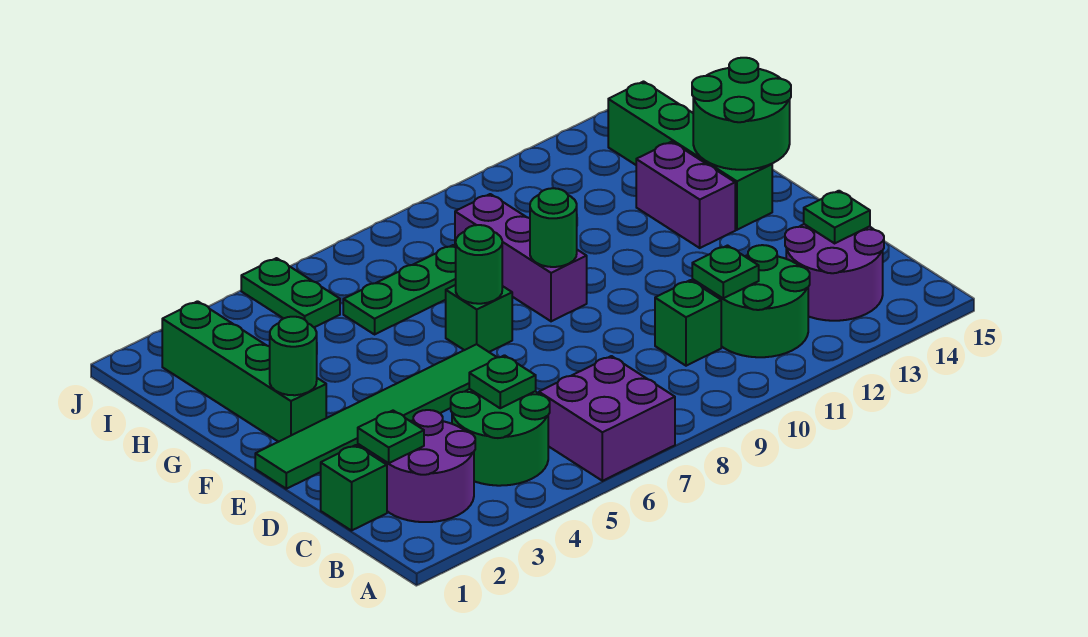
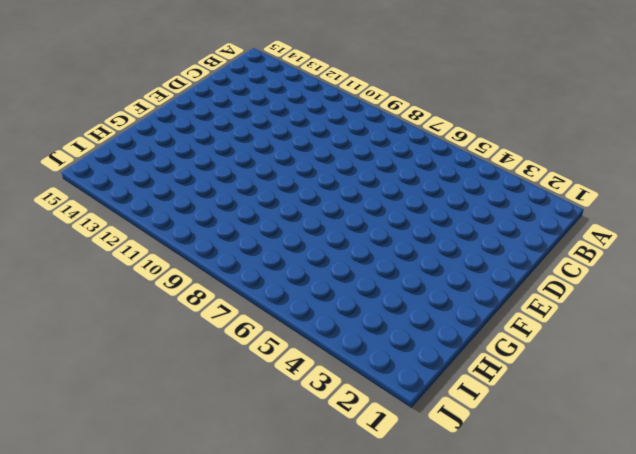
none -> purple brick A6:B7 level 1
none -> purple round brick B2:C3 level 1
none -> green round brick B4:C5 level 1

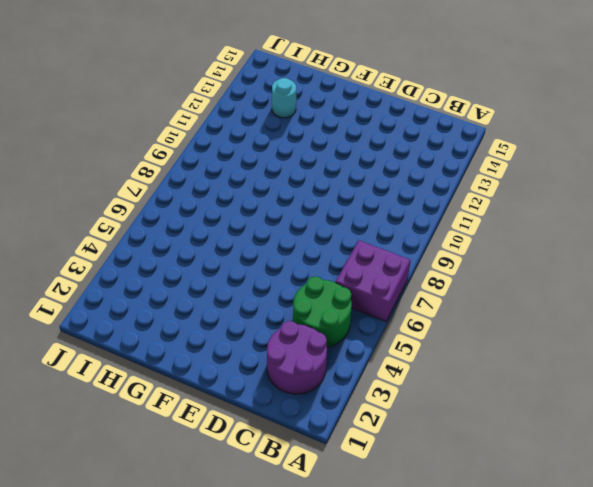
cyan round brick H13 level 1 -> none
none -> green round brick B11:C12 level 1
none -> purple round brick B13:C14 level 1
none -> green brick C1 level 1

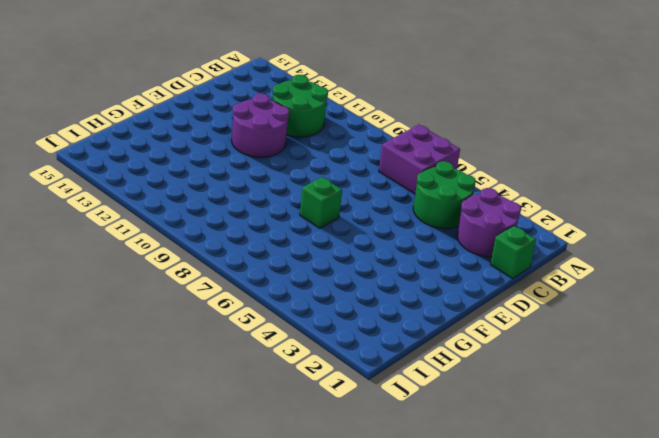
purple round brick D11:E12 level 1 -> purple round brick B13:C14 level 1
none -> green brick C10 level 1
none -> green tile E1:E6 level 1
none -> green brick F2:I2 level 1

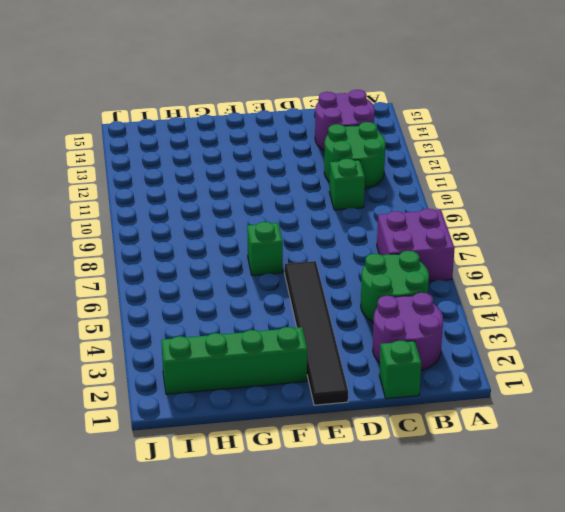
black tile E1:E6 level 1 -> green tile E1:E6 level 1
none -> purple brick F9:H9 level 1
none -> purple brick F13:G13 level 1
none -> green brick F14:I14 level 1

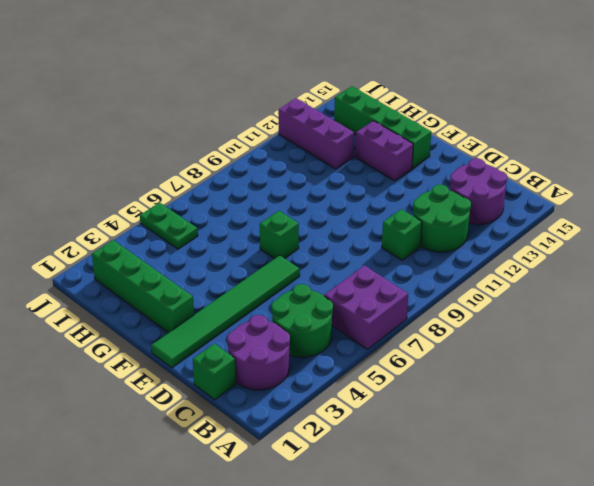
purple brick H12:J12 level 1 -> purple brick F9:H9 level 1
none -> green plate H6:H8 level 1
none -> green plate C2 level 2
none -> green plate C5 level 2

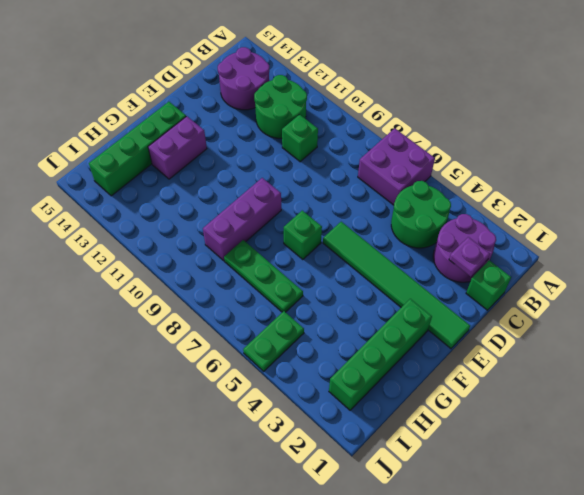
purple plate C2 level 2 -> green plate C2 level 2
none -> green plate C5 level 2
none -> green plate C11 level 2
none -> green plate C14 level 2

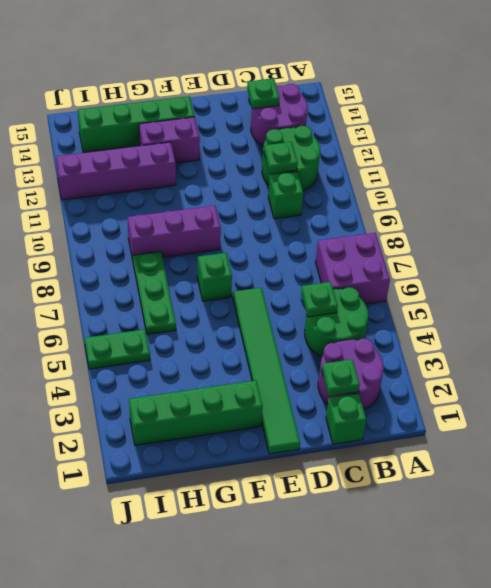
purple brick G12:J12 level 1 -> none
none -> green round brick F2 level 2
none -> green round brick F7 level 2
none -> green round brick F9 level 2

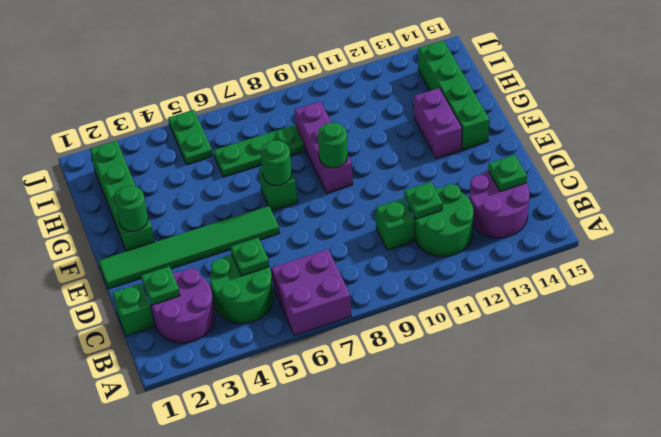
none -> green round brick F14:G15 level 2

